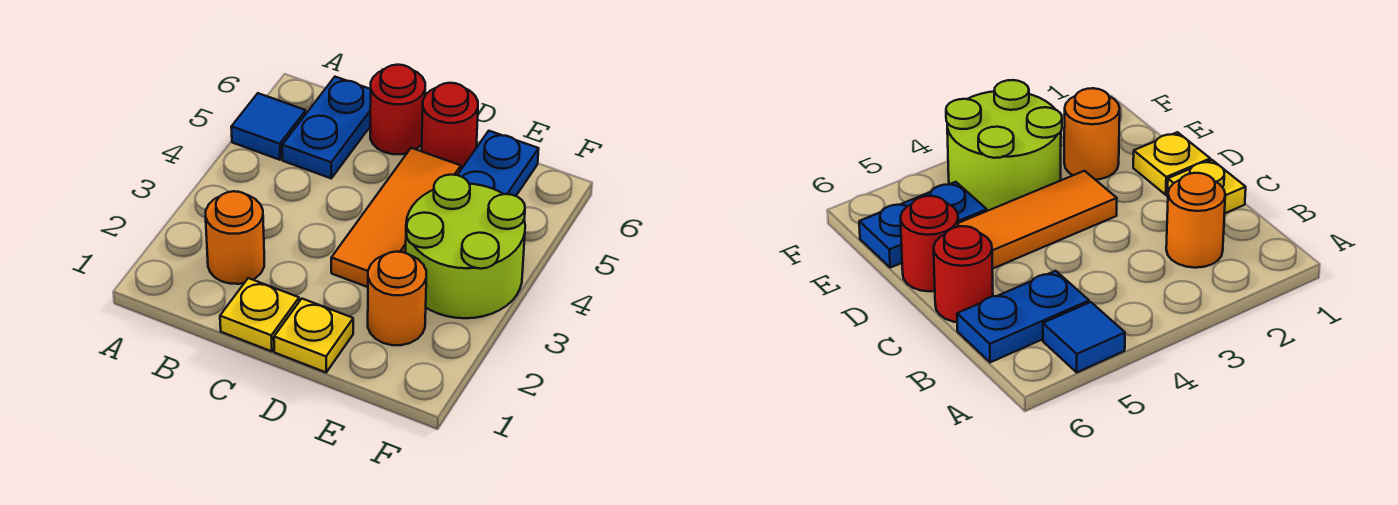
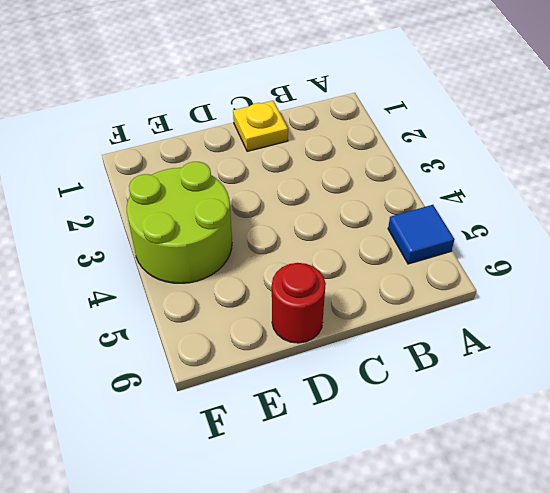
none -> orange round brick B2 level 1
none -> blue plate B5:B6 level 1

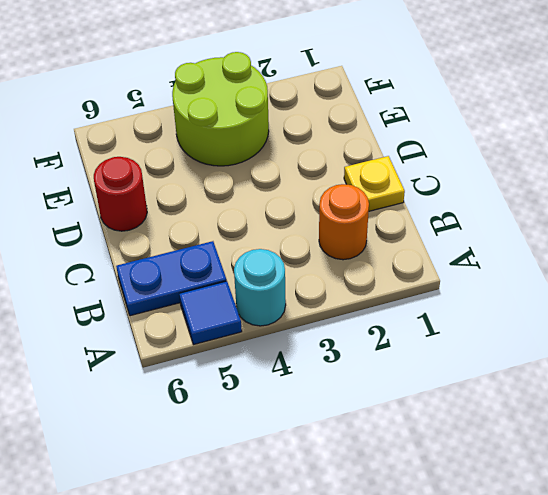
cyan round brick A4 level 1 -> none
none -> red round brick C6 level 1
none -> yellow plate D1 level 1

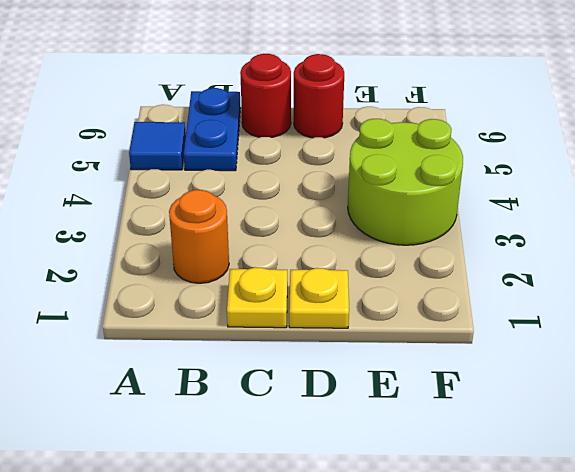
none -> orange tile D3:D5 level 1
none -> orange round brick E2 level 1

